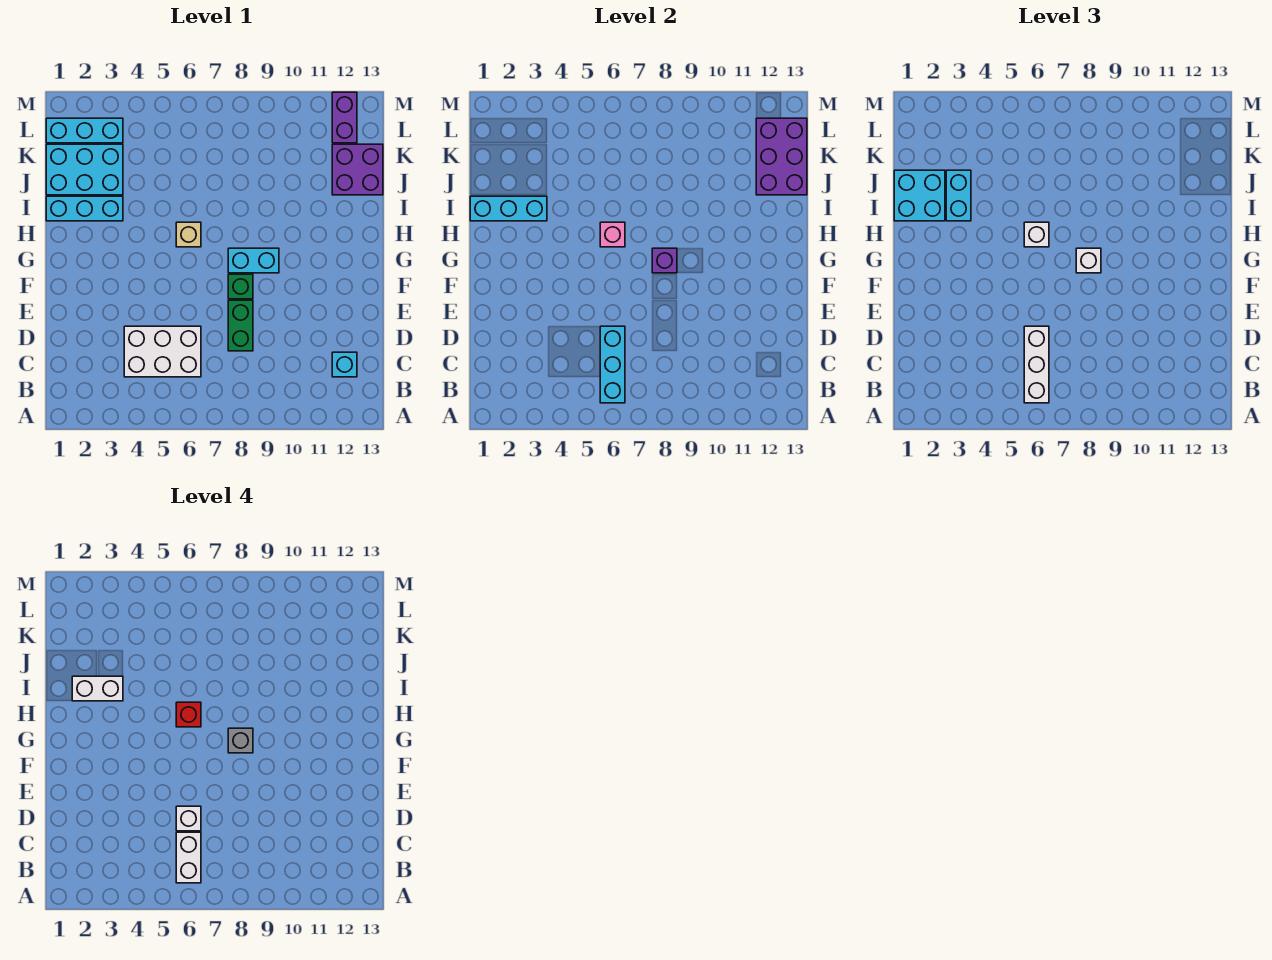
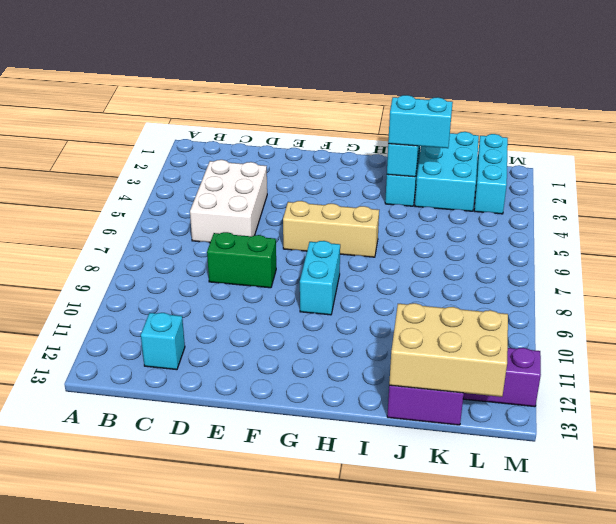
tan brick F6:H6 level 1 -> tan brick H6 level 1
tan brick J12:L13 level 2 -> purple brick J12:L13 level 2
none -> green brick F8 level 1
none -> cyan brick B6:D6 level 2
none -> purple brick G8 level 2

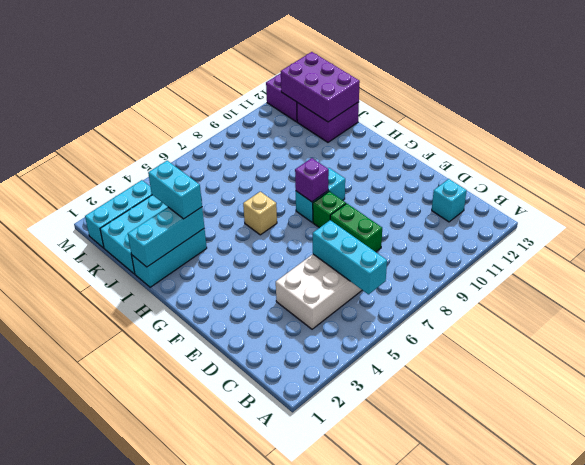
none -> pink brick H6 level 2
none -> white brick B6:D6 level 3
none -> white brick G8 level 3

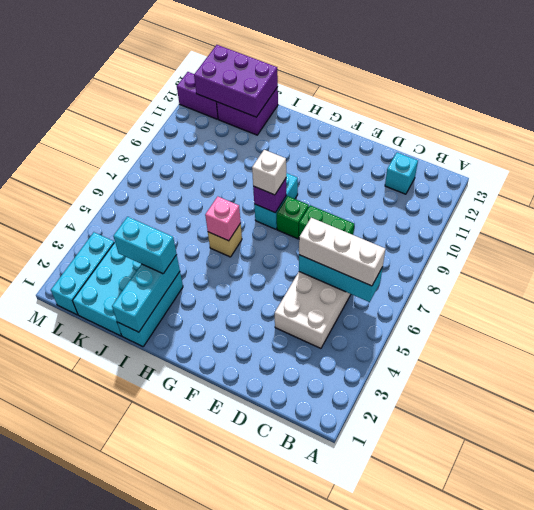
none -> white brick H6 level 3
none -> cyan brick I1:J2 level 3
none -> white brick B6:C6 level 4

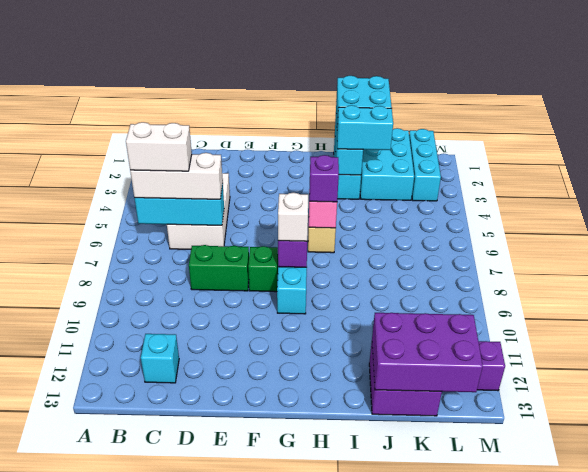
purple brick H6 level 3 -> white brick H6 level 3
none -> white brick D6 level 4
none -> grey brick G8 level 4
none -> red brick H6 level 4

